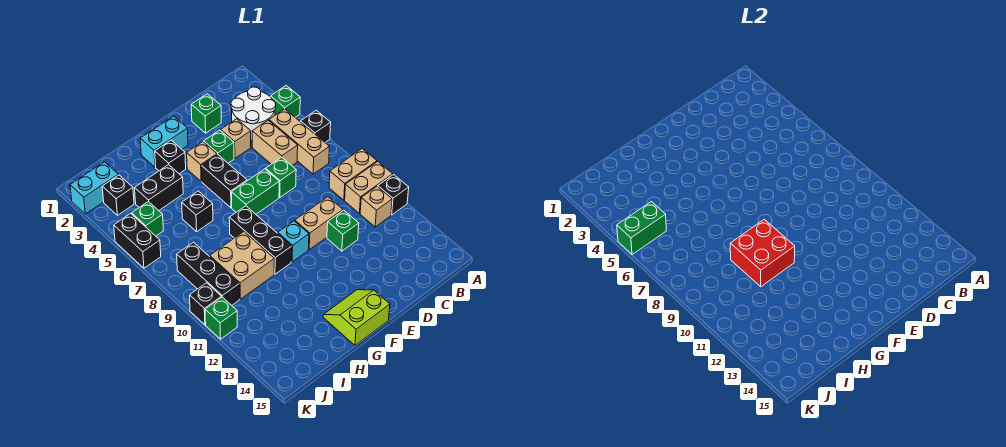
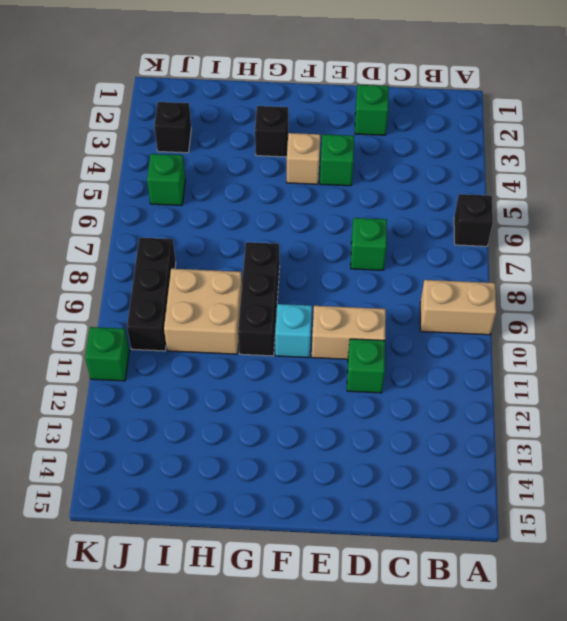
none -> green brick A4 level 1
none -> tan brick A10:B10 level 1
none -> black brick A11 level 1
none -> white round brick B3:C4 level 1

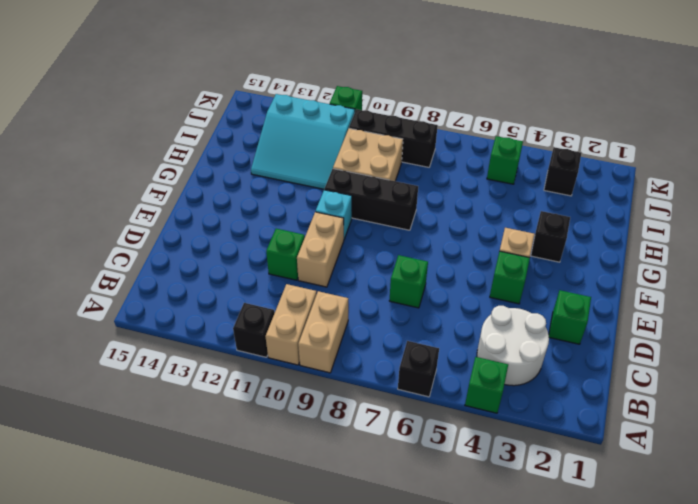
cyan slope H11:J13 level 1 top J -> none
none -> tan brick B5:B7 level 1
none -> tan brick B11 level 1
none -> tan brick C5:C6 level 1
none -> tan brick D4 level 1

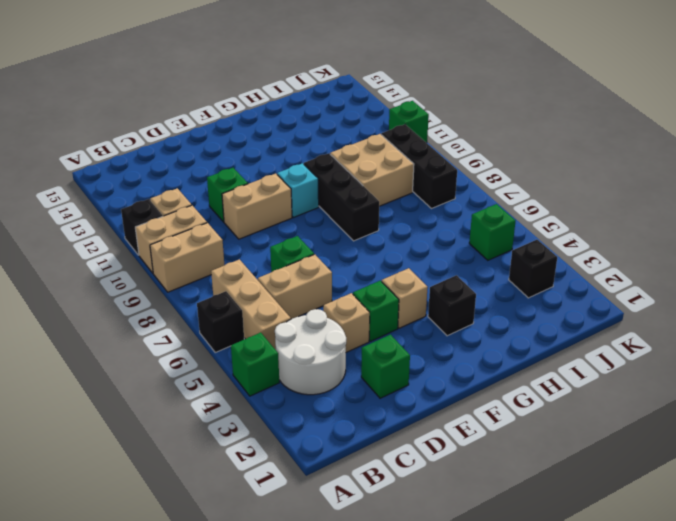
tan brick C6:D6 level 1 -> tan brick C5:C6 level 1
none -> green brick E7:F7 level 1
none -> cyan brick F2:G2 level 1
none -> black brick F5:F6 level 1
none -> lime slope F14:G15 level 1 top 15

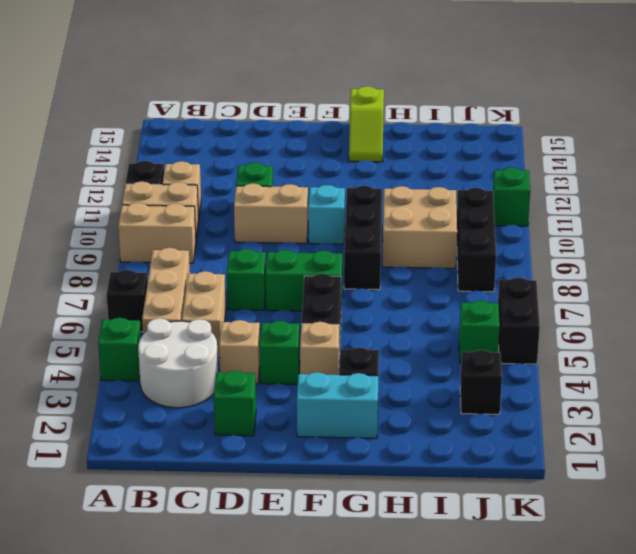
lime slope G14:G15 level 1 top 15 -> lime slope F14:G15 level 1 top 15
none -> black brick H4:I4 level 1
none -> black brick H6 level 1
none -> cyan brick J2:K2 level 1
none -> black brick K10 level 1

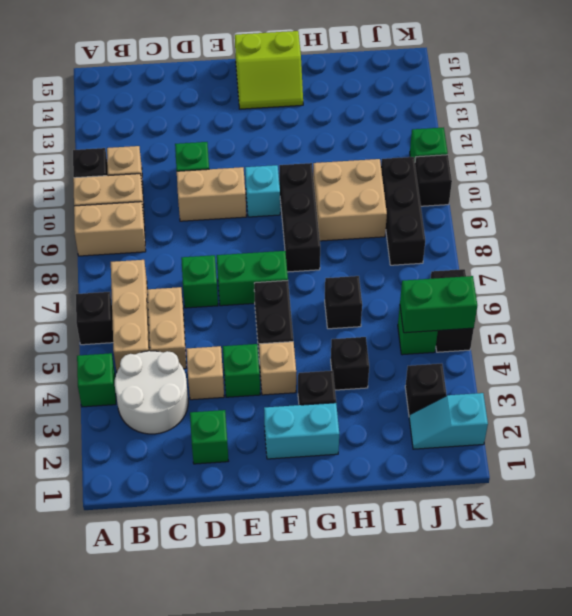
black brick H4 level 1 -> black brick H4:I4 level 1
cyan slope J2:K2 level 1 top K -> cyan brick J2:K2 level 1
none -> red brick G9:H10 level 2

